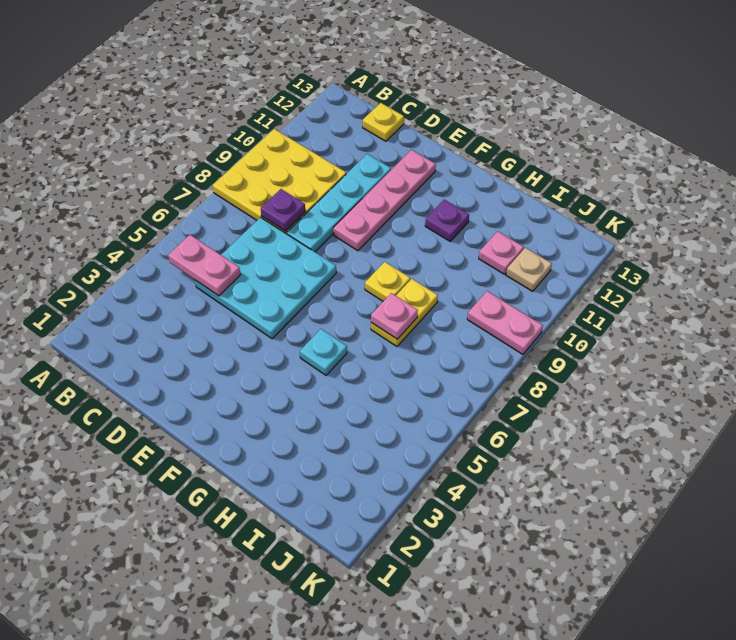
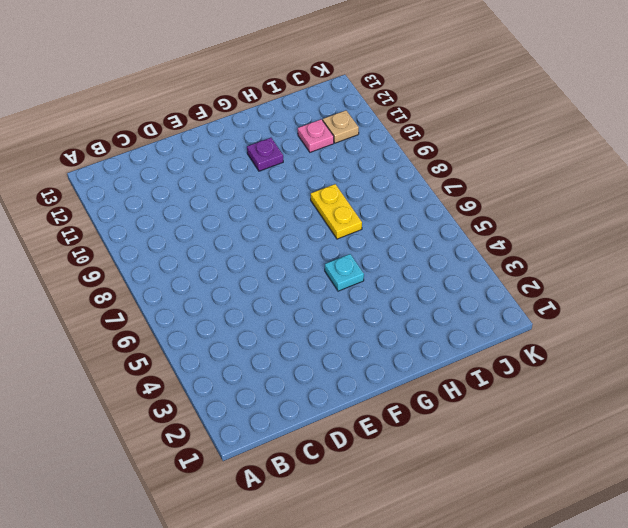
none -> yellow plate A8:C10 level 1
none -> cyan plate C5:E7 level 1
none -> yellow plate C13 level 1

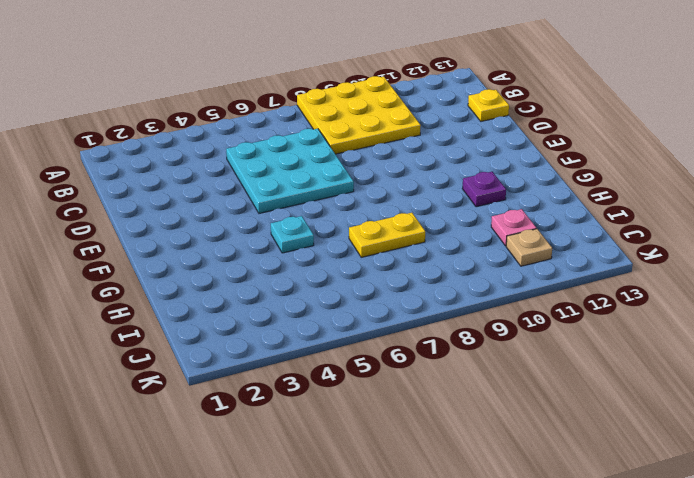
none -> cyan plate D8:D11 level 1
none -> pink plate E9:E12 level 1
none -> yellow plate G8 level 1

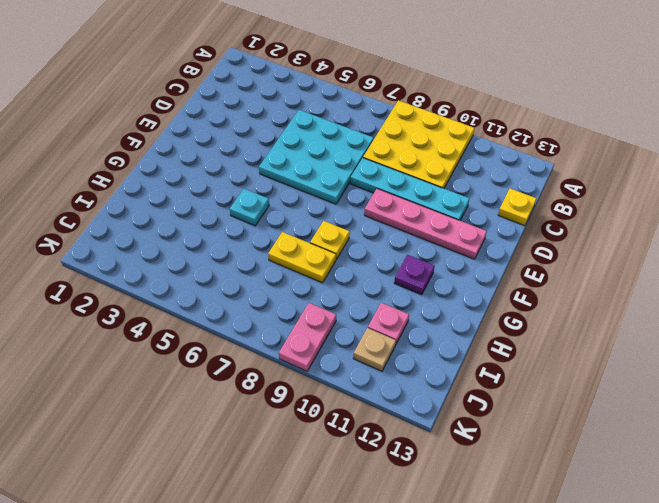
none -> pink plate B5:C5 level 2
none -> purple plate C8 level 2
none -> pink plate H7 level 2

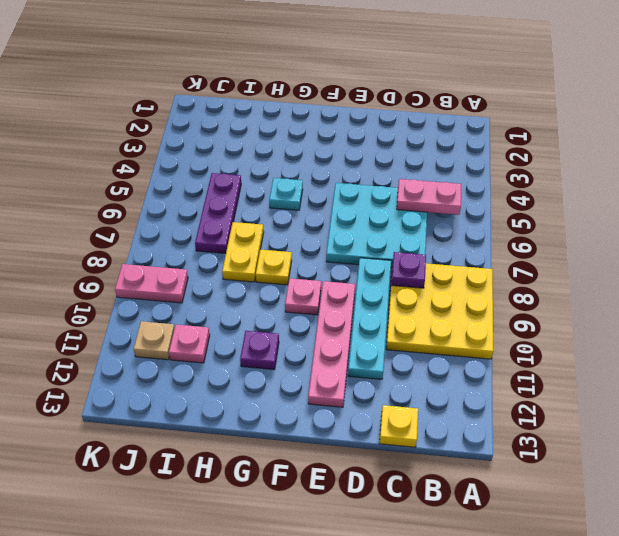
pink plate F9 level 1 -> pink plate H7 level 2
purple plate I5:I7 level 1 -> none

